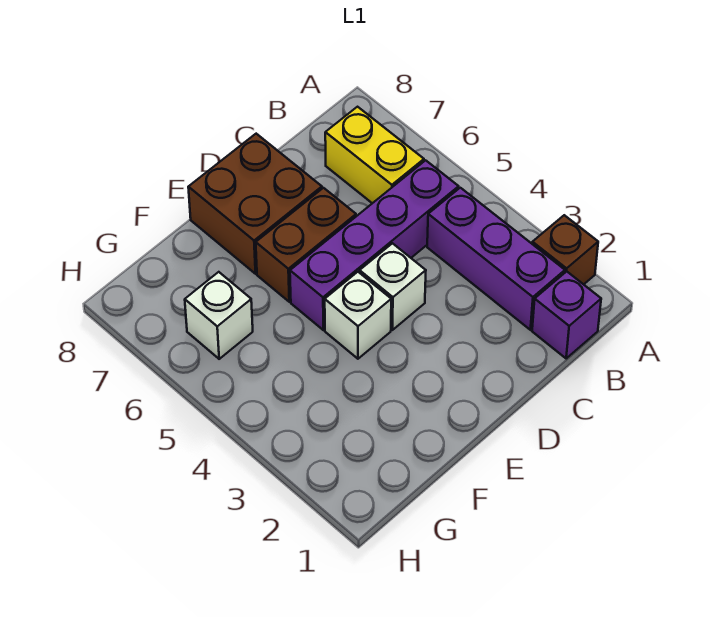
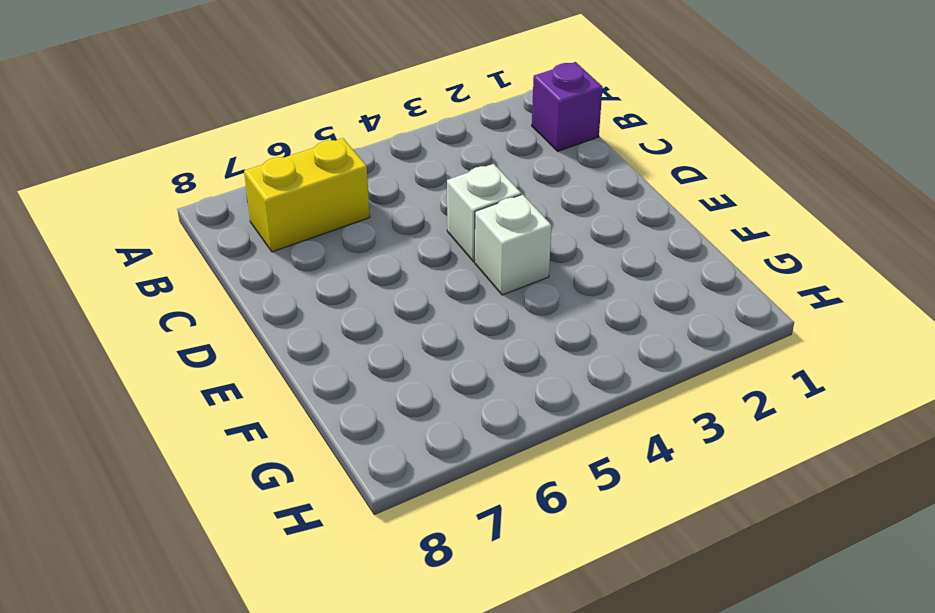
none -> brown brick A2 level 1
none -> purple brick B2:B4 level 1

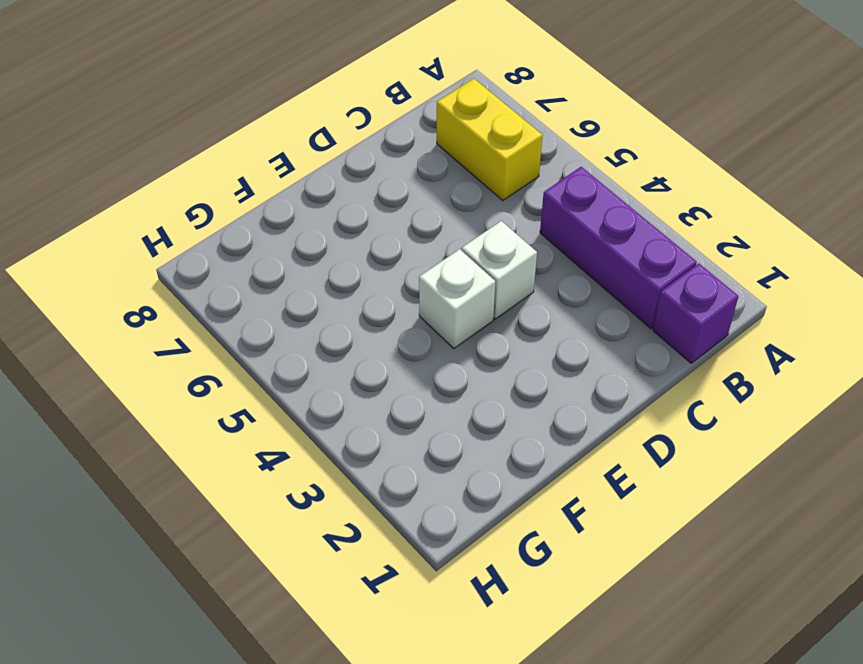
none -> brown brick A2 level 1
none -> purple brick B5:E5 level 1

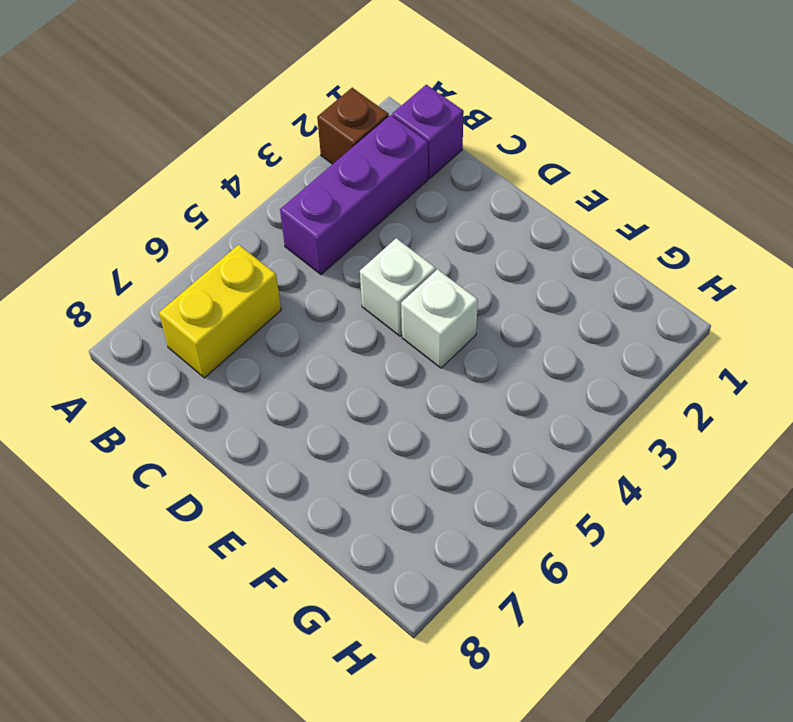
none -> purple brick B5:E5 level 1
none -> brown brick D6:E6 level 1

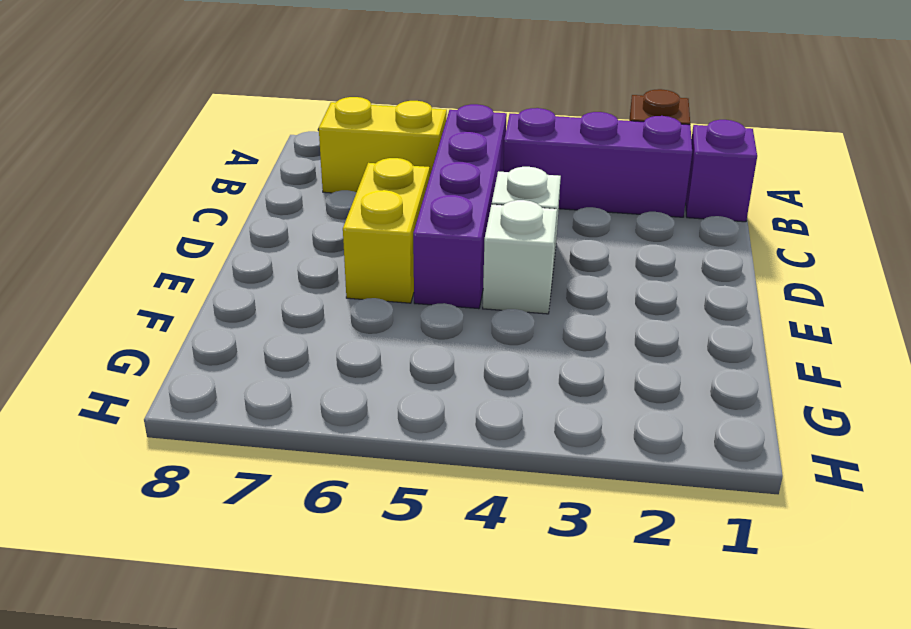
yellow brick D6:E6 level 1 -> brown brick D6:E6 level 1
none -> brown brick D7:E8 level 1
none -> white brick G6 level 1

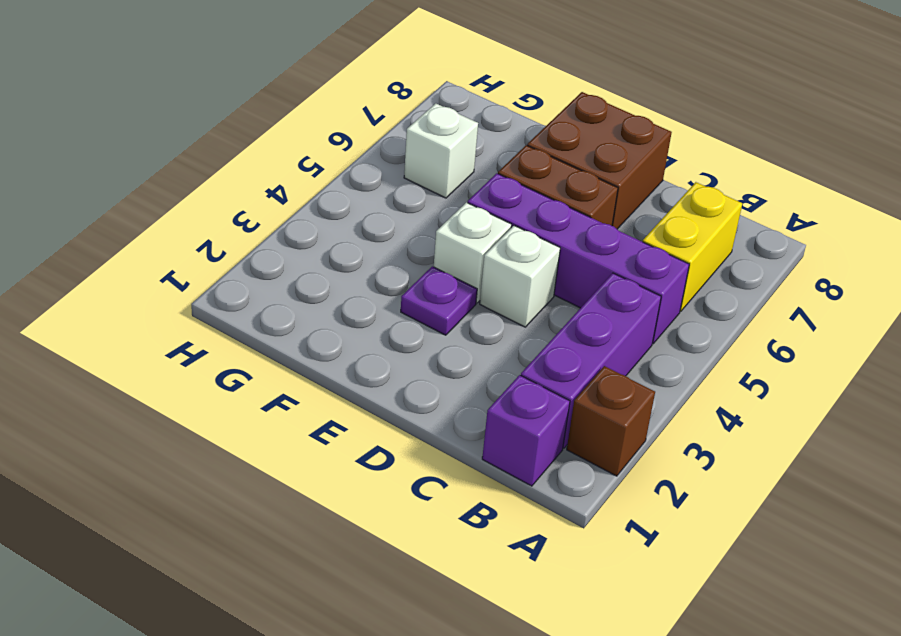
purple plate E3 level 1 -> none

